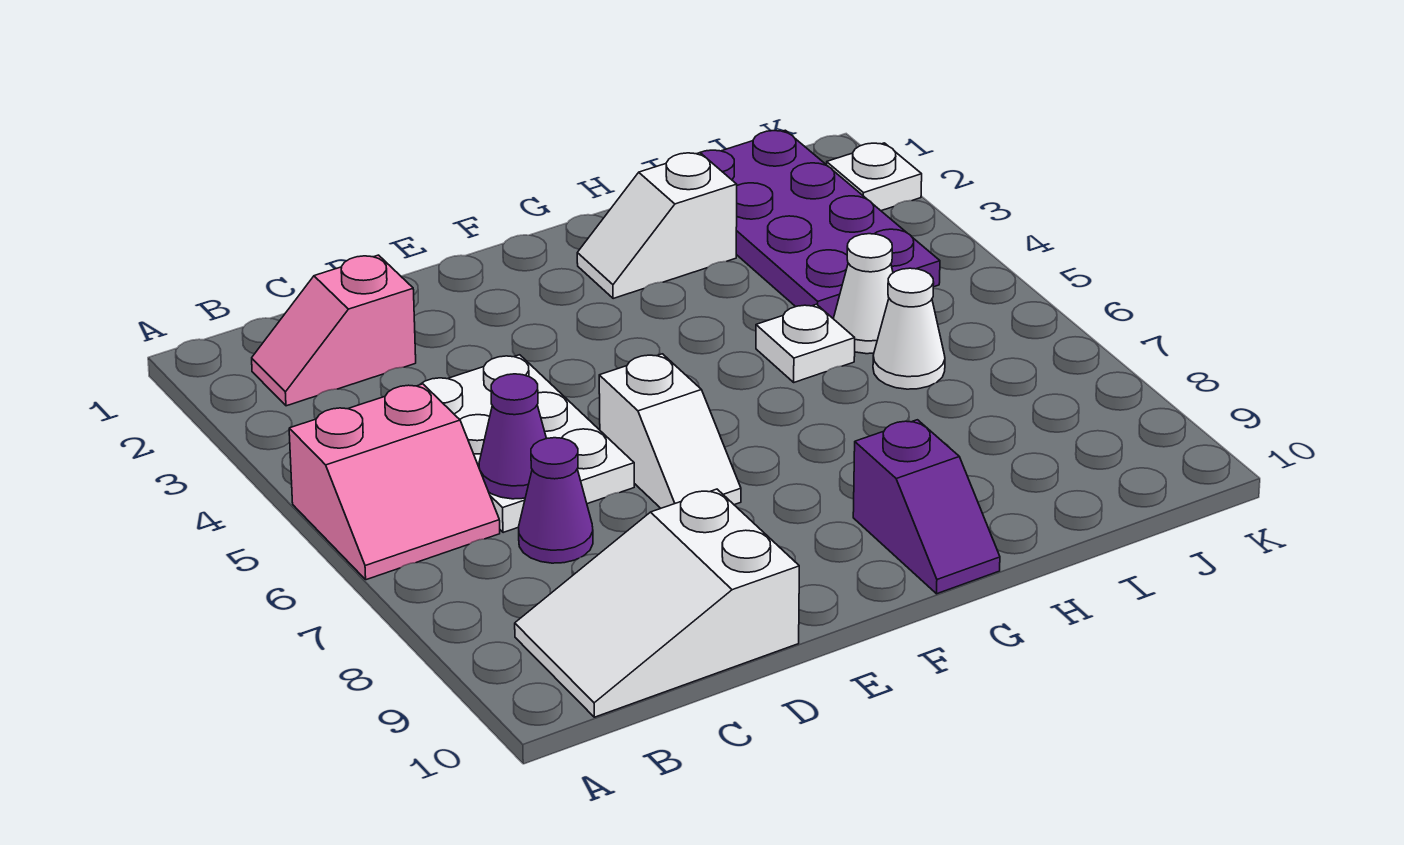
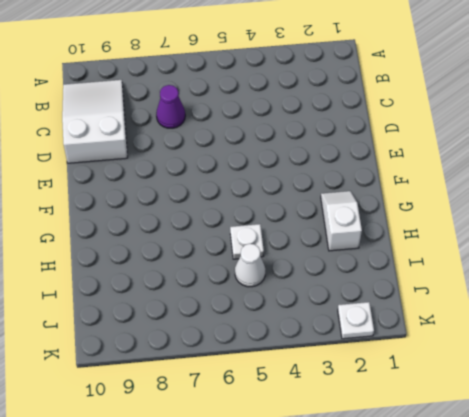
none -> pink slope A5:B6 level 1 top 5
none -> pink slope B2:C2 level 1 top C
none -> white plate C4:D6 level 1

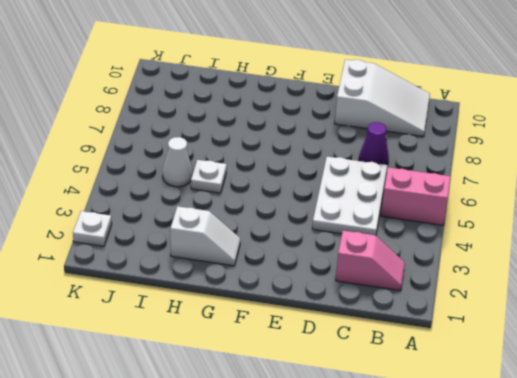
none -> white slope E6:E7 level 1 top 6
none -> purple slope G9:G10 level 1 top 9
none -> purple plate I1:J4 level 1

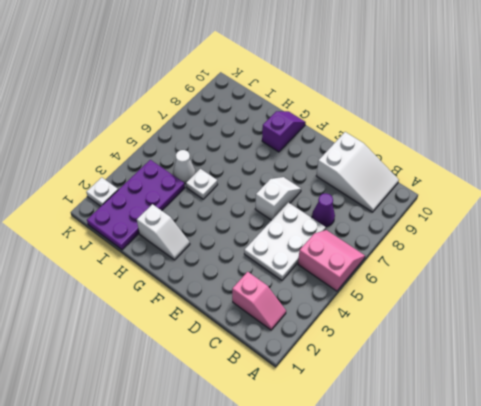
none -> white cone I6 level 1
none -> purple cone C6 level 2

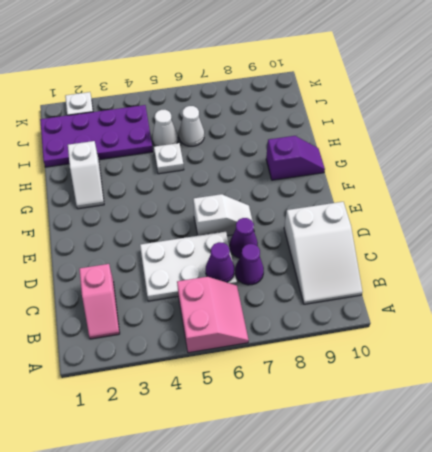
purple cone D7 level 1 -> none

